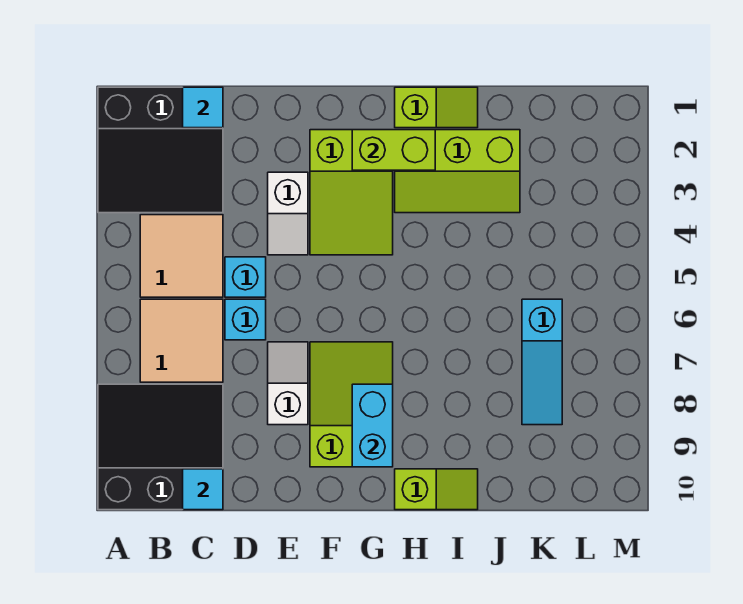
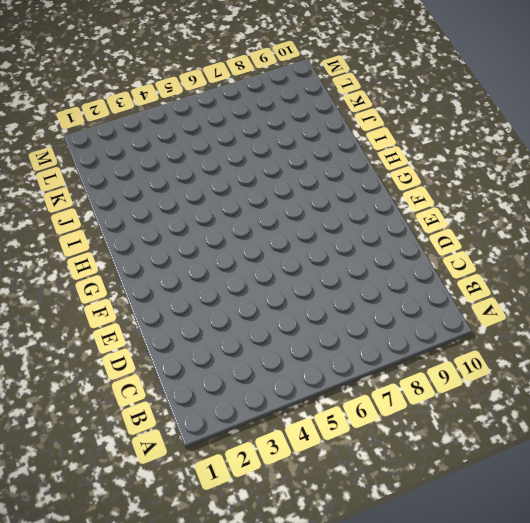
none -> black slope A1:C3 level 1 top 1
none -> black slope A8:C10 level 1 top 10
none -> tan tile B4:C5 level 1

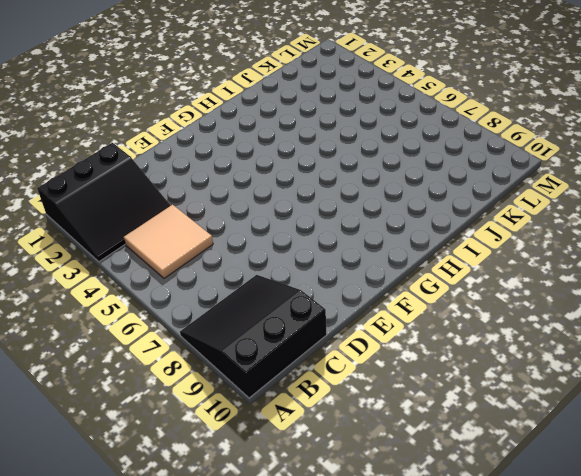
none -> tan tile B6:C7 level 1
none -> cyan brick D5 level 1
none -> cyan brick D6 level 1

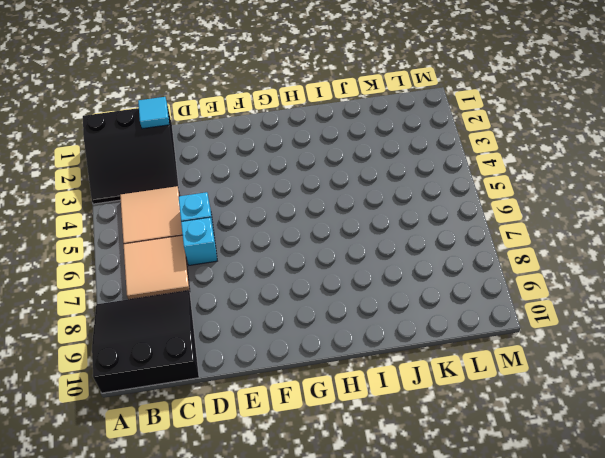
none -> white slope E3:E4 level 1 top 3
none -> white slope E7:E8 level 1 top 8
none -> lime slope F2:G4 level 1 top 2

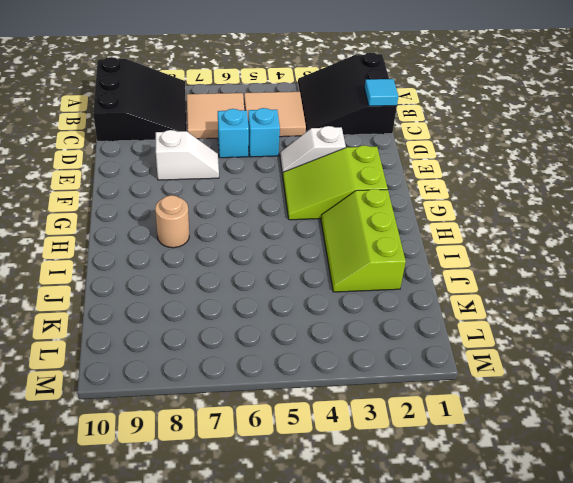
tan round brick H8 level 1 -> none
none -> lime slope F7:G9 level 1 top 9
none -> lime slope H1:I1 level 1 top H
none -> lime slope H10:I10 level 1 top H

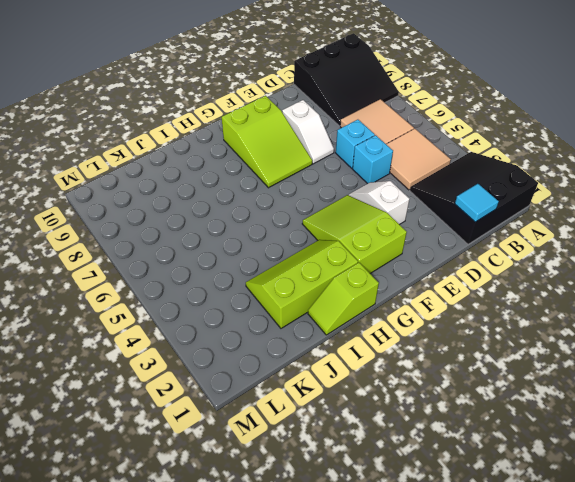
none -> lime slope H10:I10 level 1 top H
none -> cyan slope K6:K8 level 1 top 6
none -> cyan tile C10 level 2

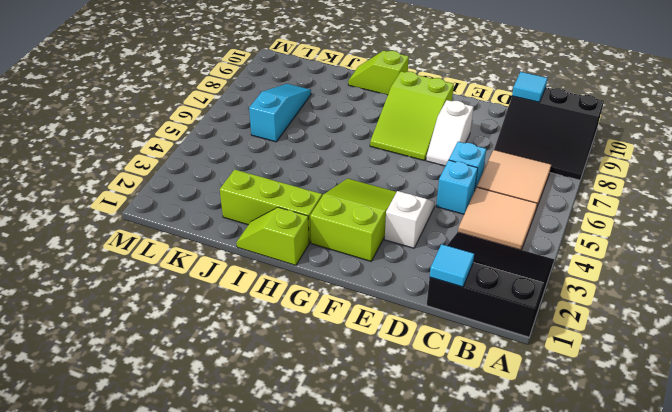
none -> lime brick G2:H2 level 2
none -> cyan brick G8:G9 level 2

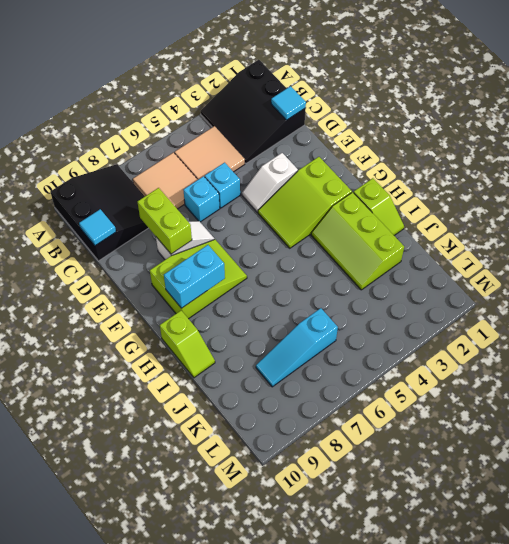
lime brick D8:E8 level 2 -> lime brick G2:H2 level 2

